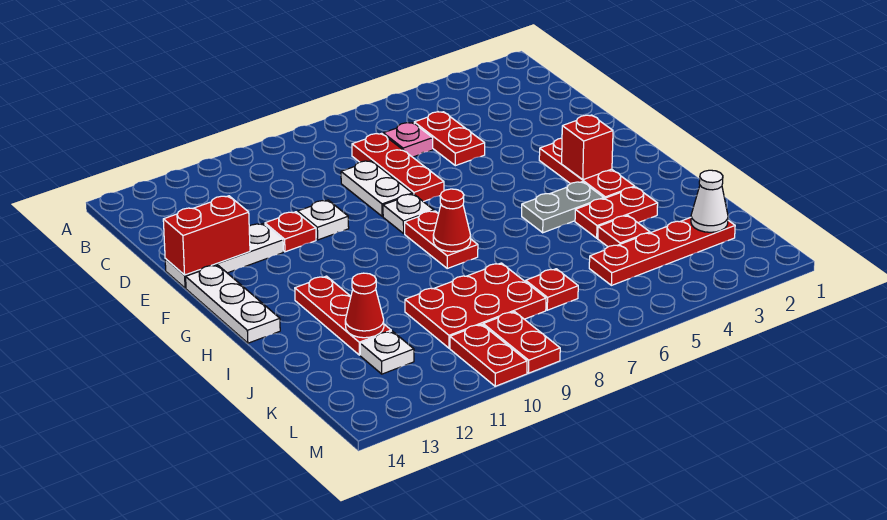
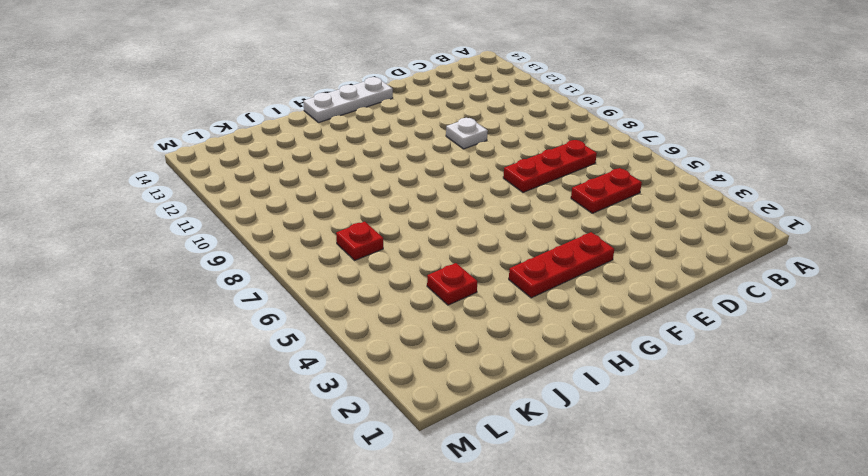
none -> pink plate C6 level 1
none -> white plate D8:E8 level 1
none -> red plate E11 level 1

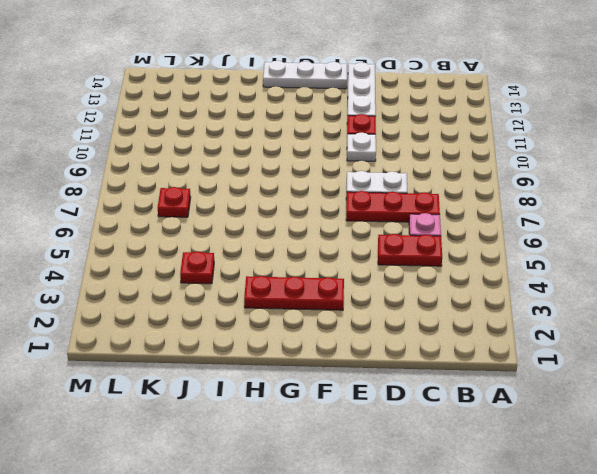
none -> white plate F8 level 1
none -> red plate G8:H8 level 1
none -> grey plate H4:H5 level 1

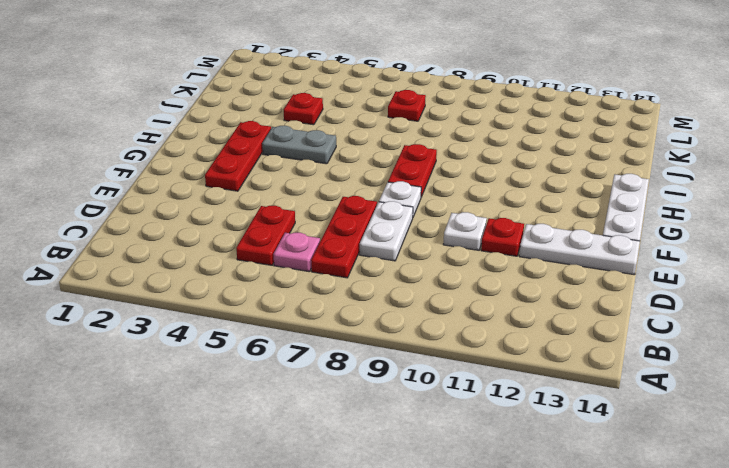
none -> red plate H12:J12 level 1
none -> red plate I3:I4 level 1
none -> red plate J8:K10 level 1

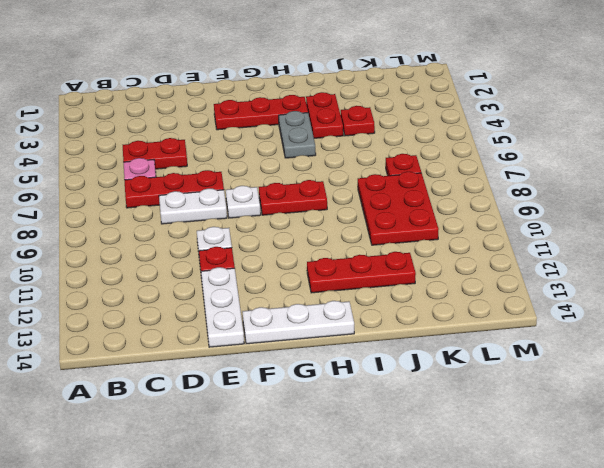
none -> red plate K2:K5 level 1
none -> white plate K12 level 1
none -> red plate L9:M9 level 1

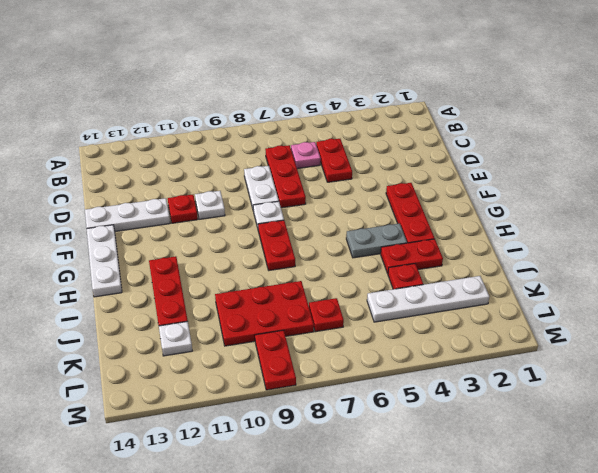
white plate K2:K5 level 1 -> red plate K2:K5 level 1
none -> red plate L10:M10 level 1
none -> red brick E13:E14 level 2
none -> red brick G3 level 2

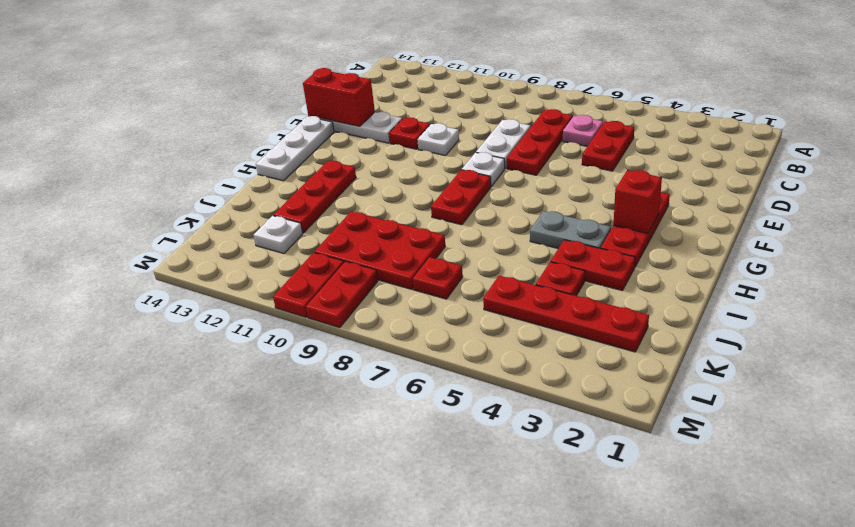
none -> red cone H8 level 2
none -> red cone J12 level 2
none -> white cone K2 level 2

